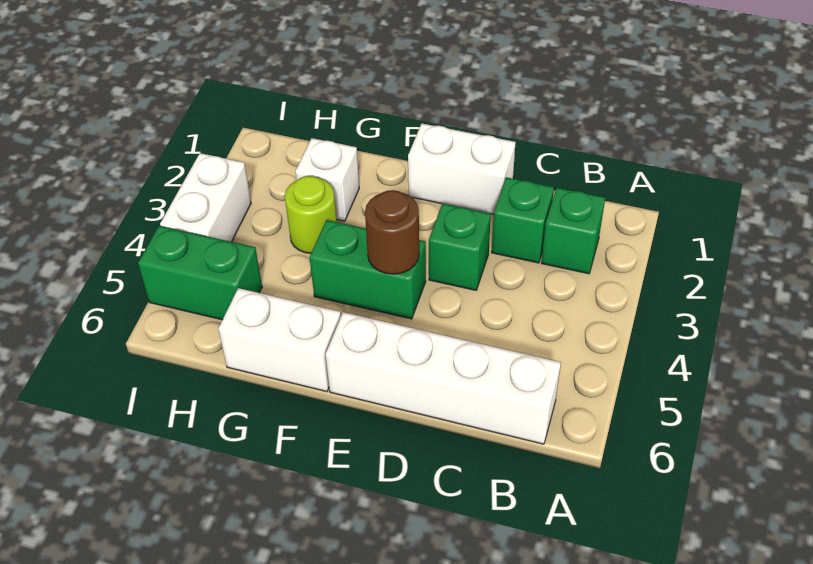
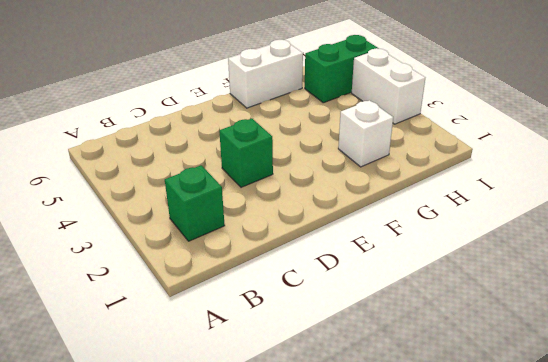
none -> white brick B6:E6 level 1
none -> green brick C2 level 1
none -> white brick D1:E1 level 1

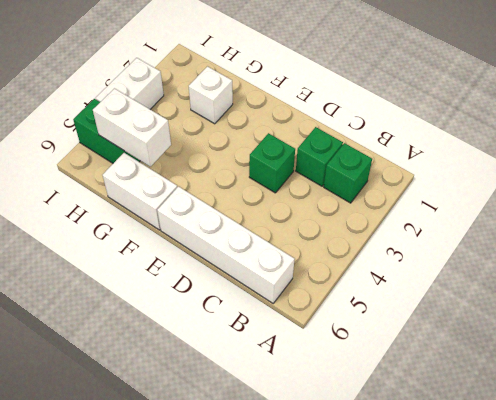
white brick G5:H5 level 2 -> white brick D1:E1 level 1
none -> green brick E4:F4 level 1
none -> lime round brick G3 level 1
none -> brown round brick E4 level 2

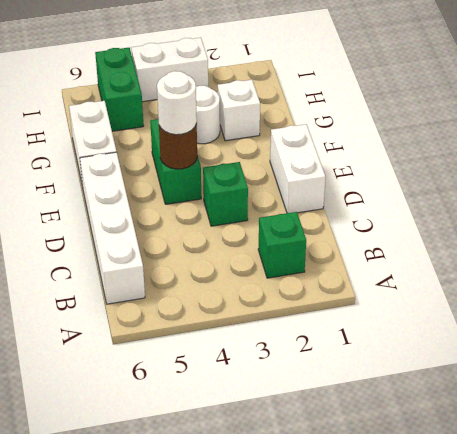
white round brick E4 level 3 -> none
white round brick G3 level 1 -> lime round brick G3 level 1
none -> green brick C2 level 1

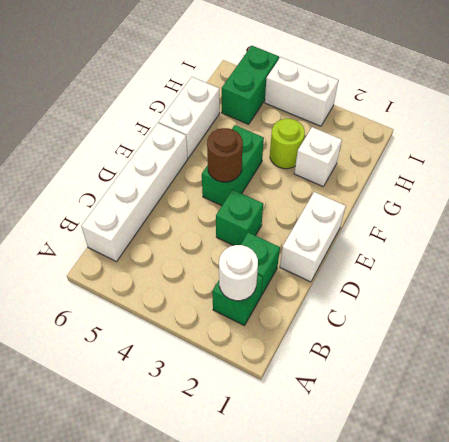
white round brick B2 level 2 -> none

